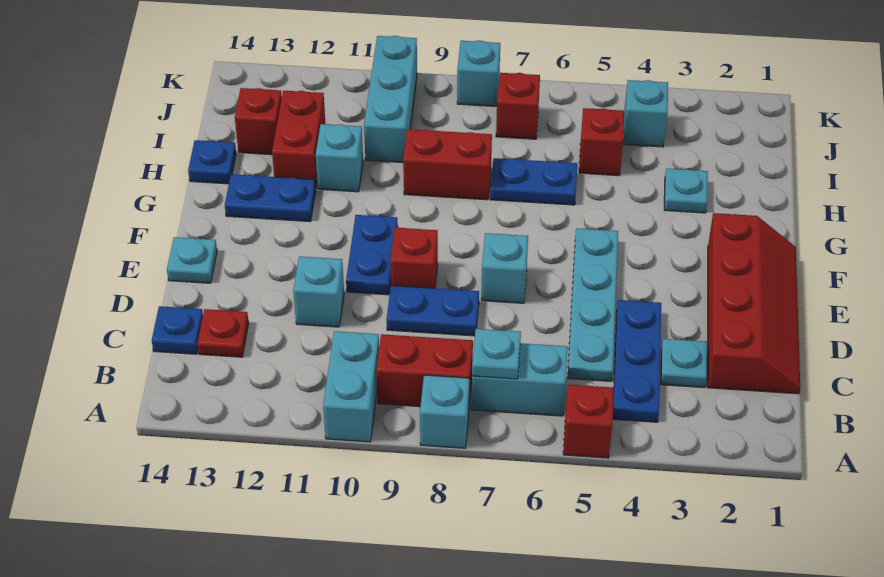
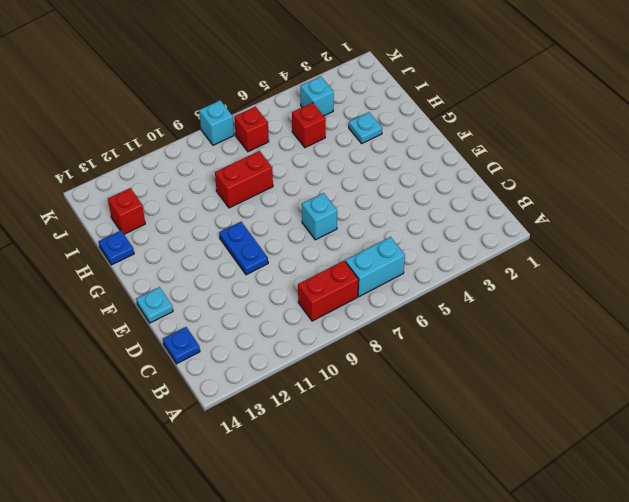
none -> red brick A5 level 1
none -> cyan brick A8 level 1
none -> cyan brick A10:B10 level 1
none -> blue plate B4:D4 level 1

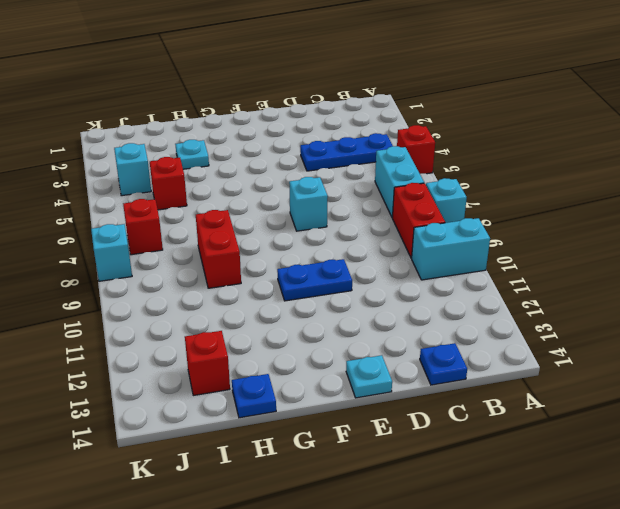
none -> red slope C1:F2 level 1 top 2
none -> cyan plate C3 level 1
none -> cyan plate C5:F5 level 1
none -> red plate C13 level 1

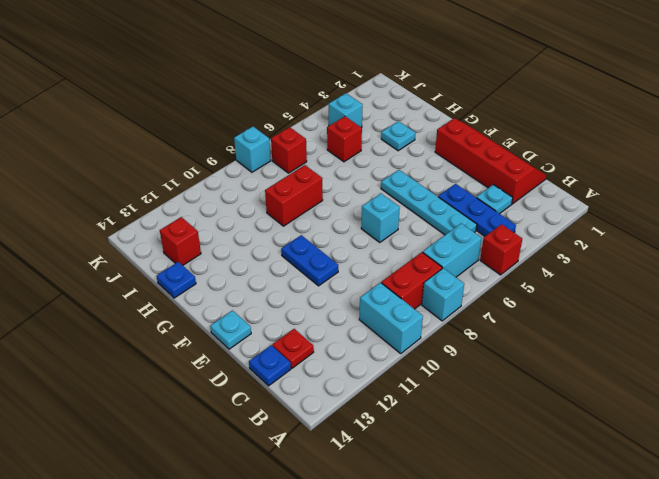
none -> blue plate D8:D9 level 1
none -> cyan brick D11 level 1
none -> red brick E9 level 1
none -> blue plate G12:G13 level 1

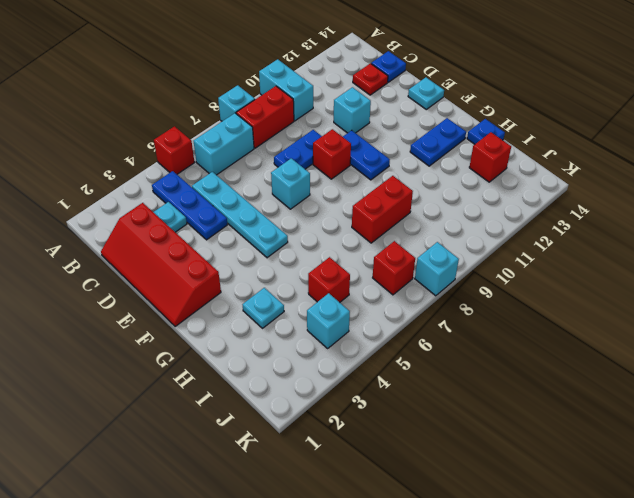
none -> blue plate H6:H7 level 1
none -> cyan brick H11 level 1
none -> red brick H12:I12 level 1
none -> cyan brick I10:K10 level 1

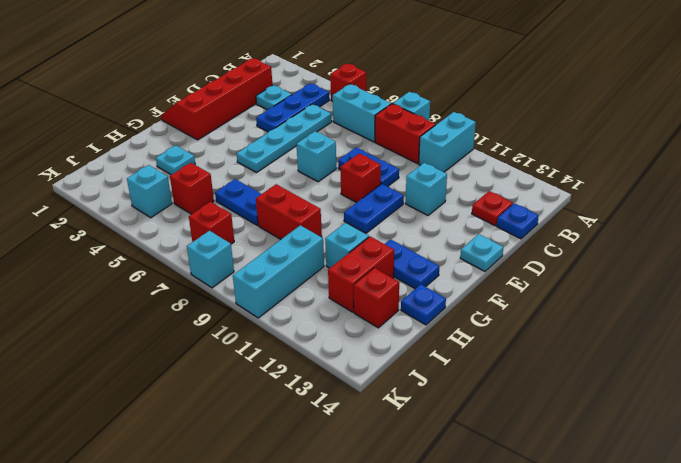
none -> cyan plate B7 level 2

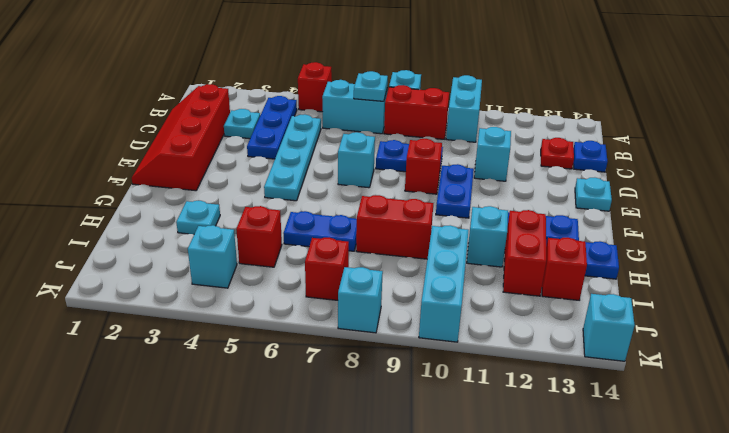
cyan brick K14 level 1 -> none

